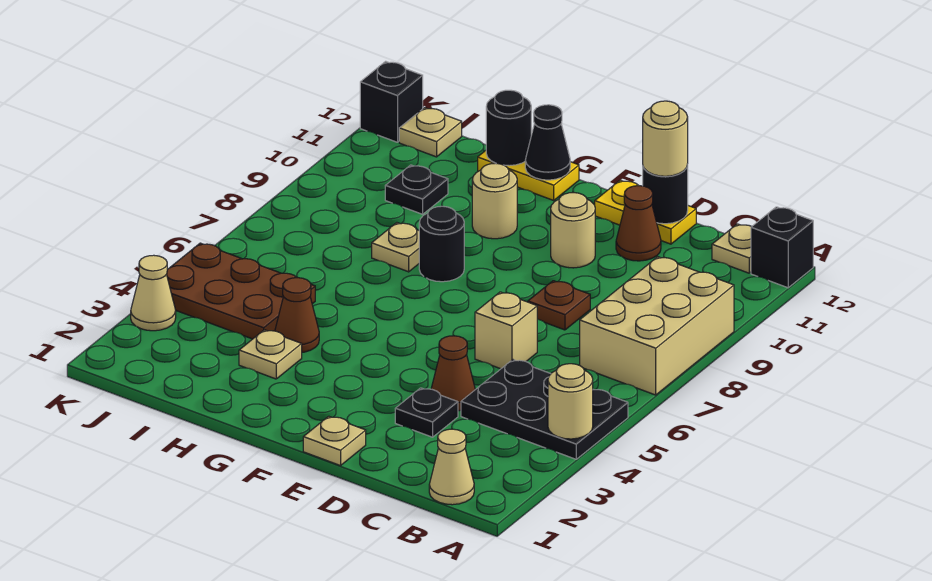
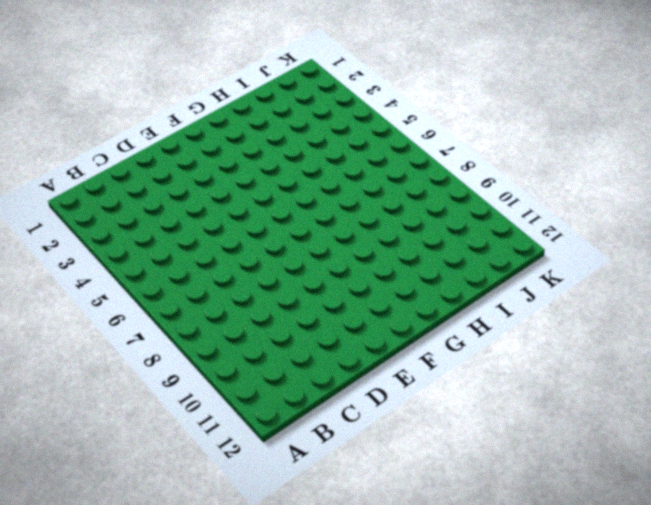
none -> black plate A4:C5 level 1
none -> tan brick A7:B9 level 1
none -> black brick A12 level 1

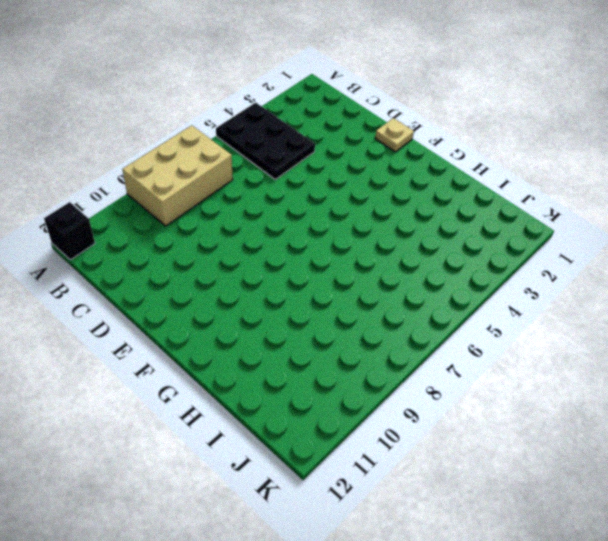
none -> tan cone B1 level 1
none -> tan plate B12 level 1
none -> black plate D3 level 1

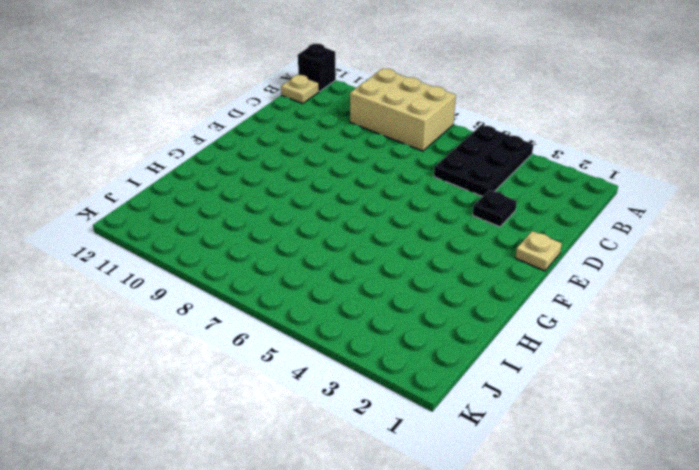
none -> tan cone B1 level 1
none -> brown cone D4 level 1
none -> tan brick D6 level 1

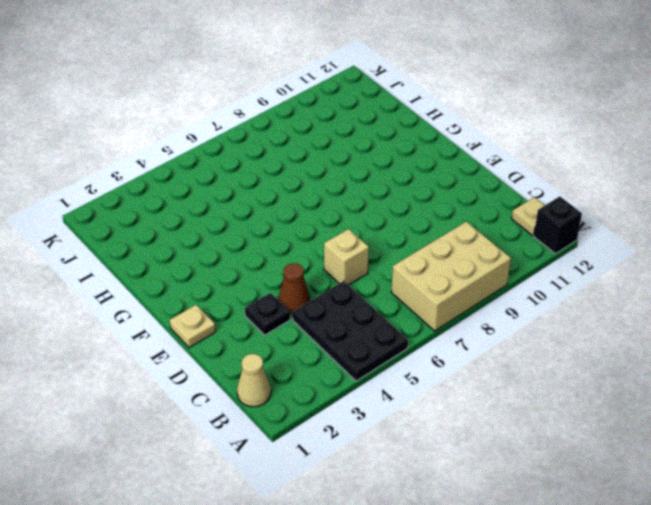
none -> brown plate D8 level 1
none -> brown cone D11 level 1
none -> yellow plate D12:E12 level 1

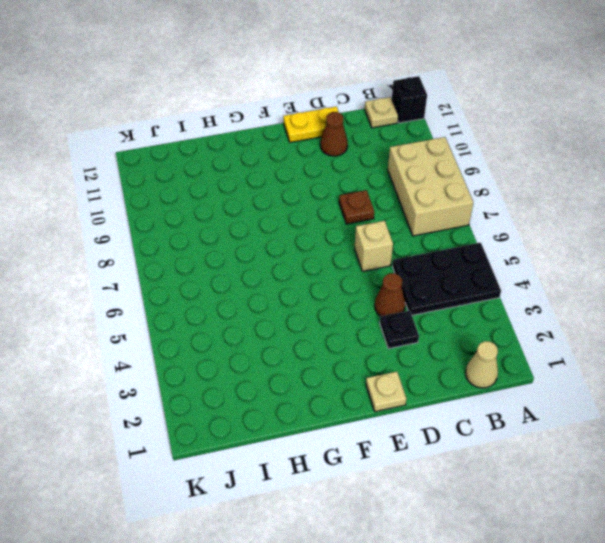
none -> tan round brick E10 level 1
none -> black round brick G8 level 1
none -> tan round brick G10 level 1

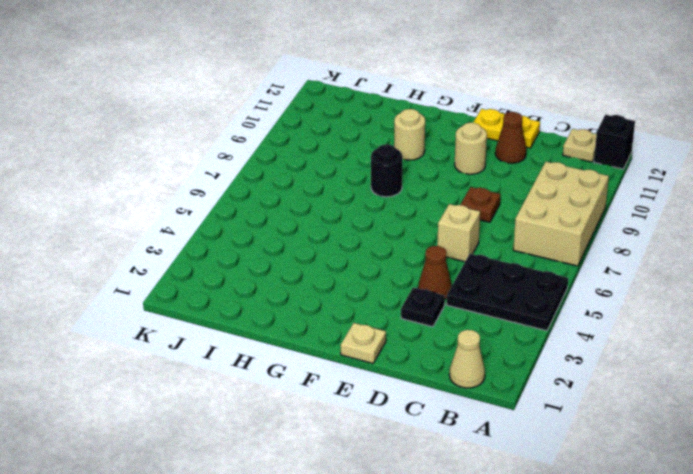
none -> yellow plate G12:H12 level 1
none -> tan plate H3 level 1
none -> brown cone H4 level 1

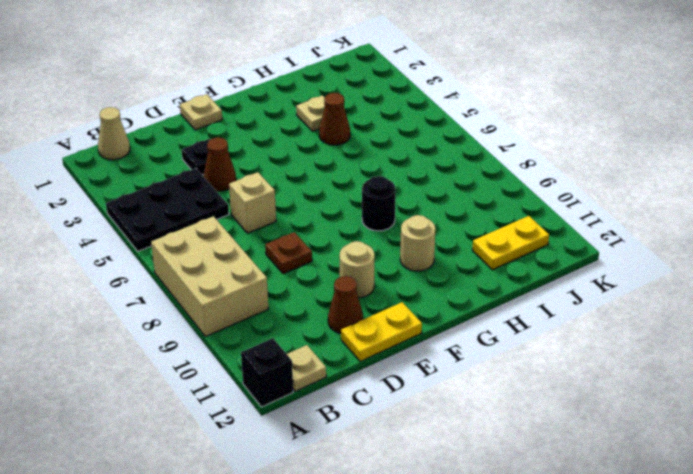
yellow plate I11:J11 level 1 -> yellow plate G12:H12 level 1
none -> tan plate H8 level 1
none -> brown plate I4:K5 level 1
none -> black plate I10 level 1

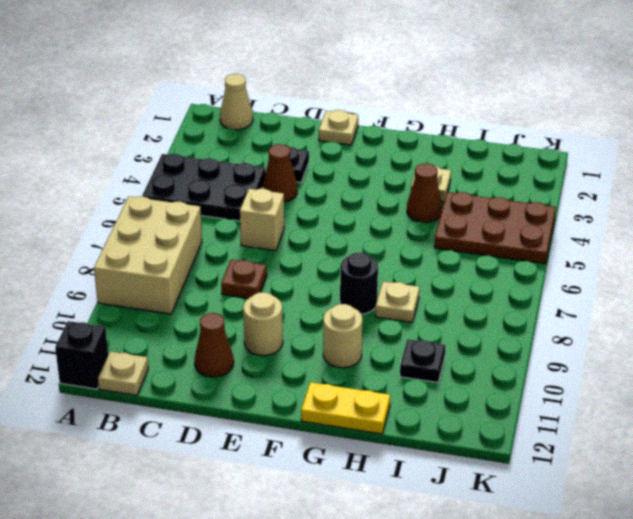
none -> yellow plate D12:E12 level 1
none -> tan plate J12 level 1
none -> tan cone K3 level 1

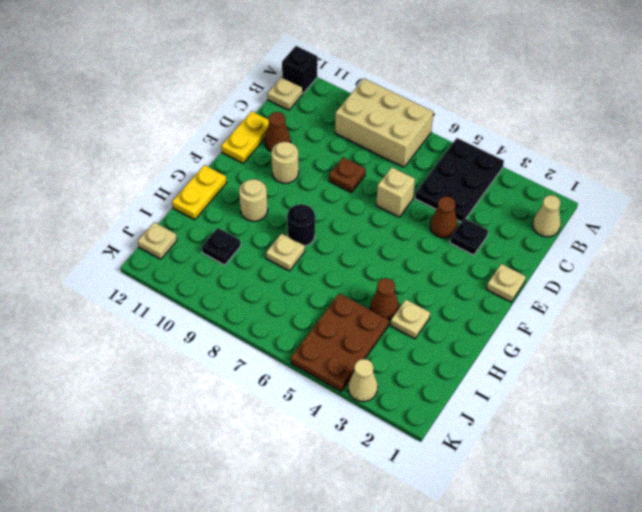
none -> black brick K12 level 1
none -> tan round brick A4 level 2
none -> black round brick D12 level 2

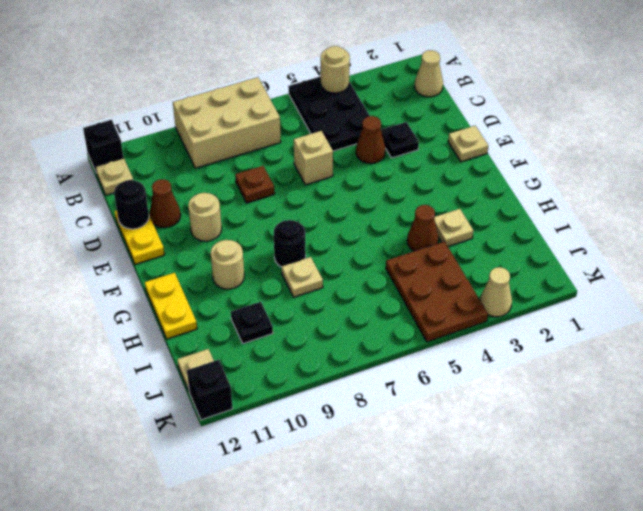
none -> black cone G12 level 2
none -> black round brick H12 level 2
none -> tan round brick D12 level 3

